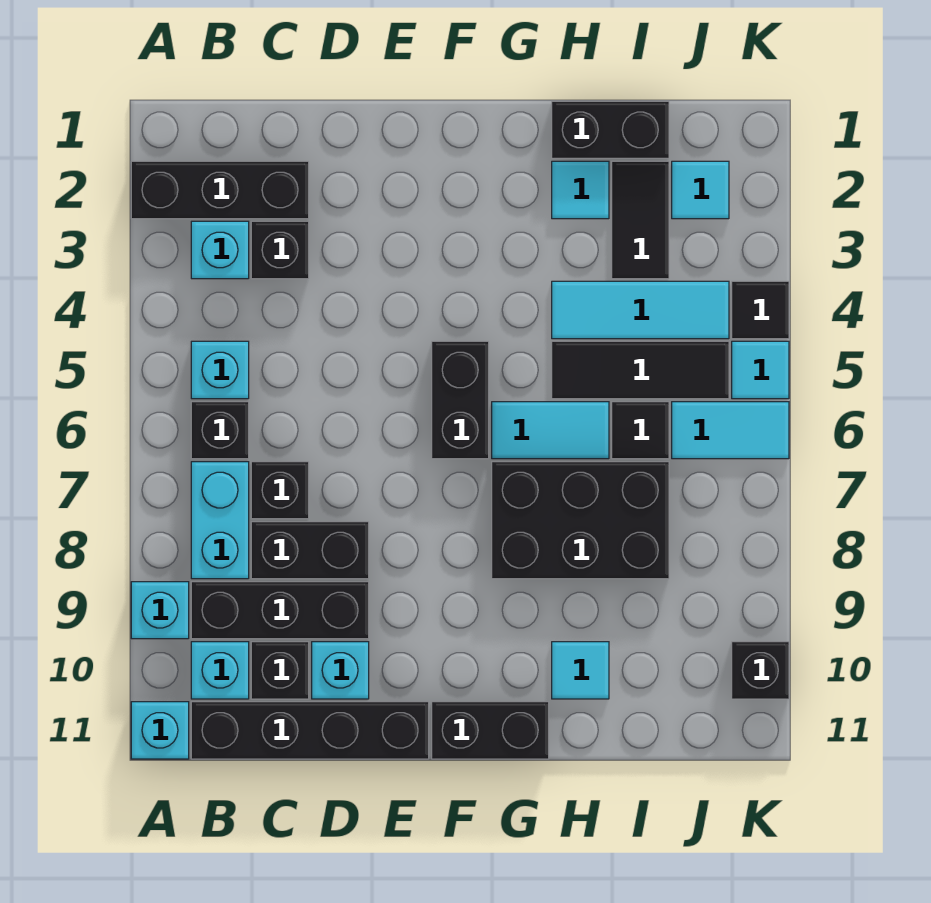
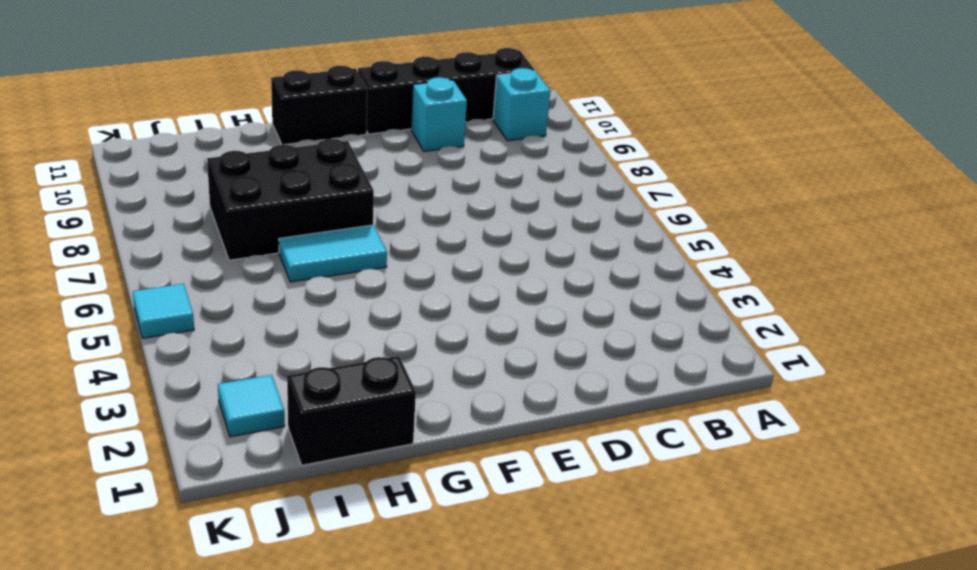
none -> black brick A2:C2 level 1
none -> cyan brick A9 level 1
none -> cyan brick A11 level 1
none -> cyan brick B3 level 1

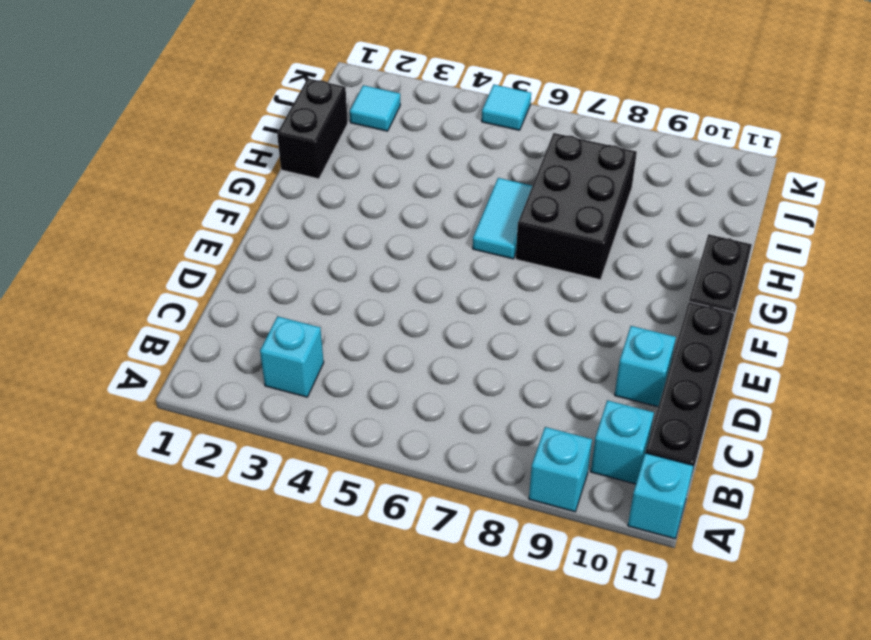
none -> black brick A2:C2 level 1
none -> cyan brick B5 level 1
none -> black brick B6 level 1
none -> cyan brick B7:B8 level 1

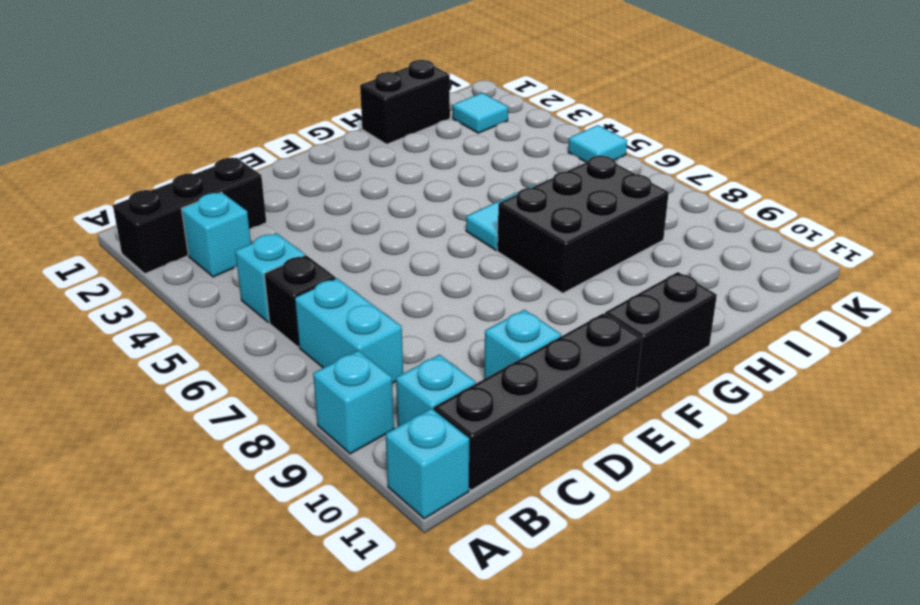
none -> black brick B9:D9 level 1
none -> black brick C3 level 1
none -> black brick C7 level 1
none -> black brick C8:D8 level 1

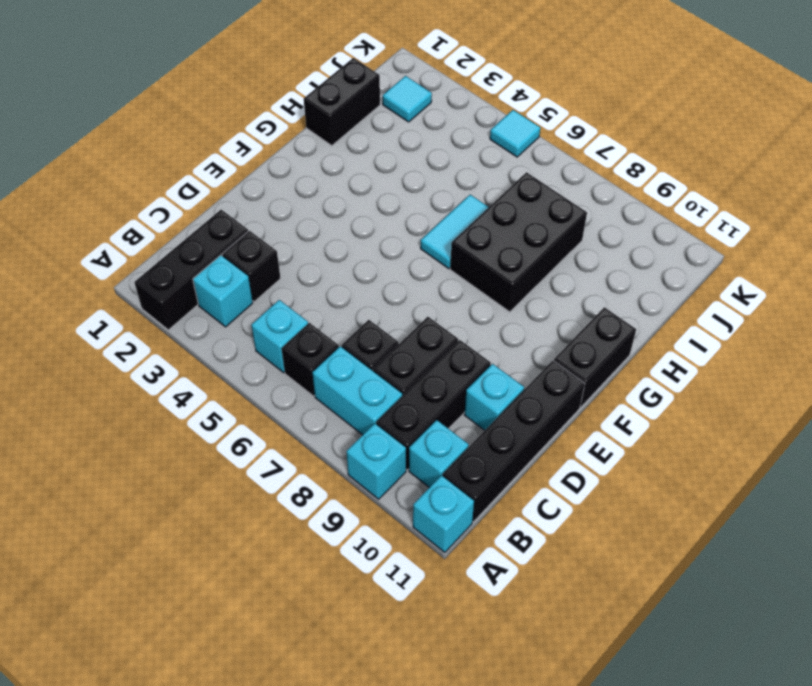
none -> black brick C10 level 1
none -> black brick F5:F6 level 1
none -> cyan tile H2 level 1
none -> cyan tile H4:J4 level 1

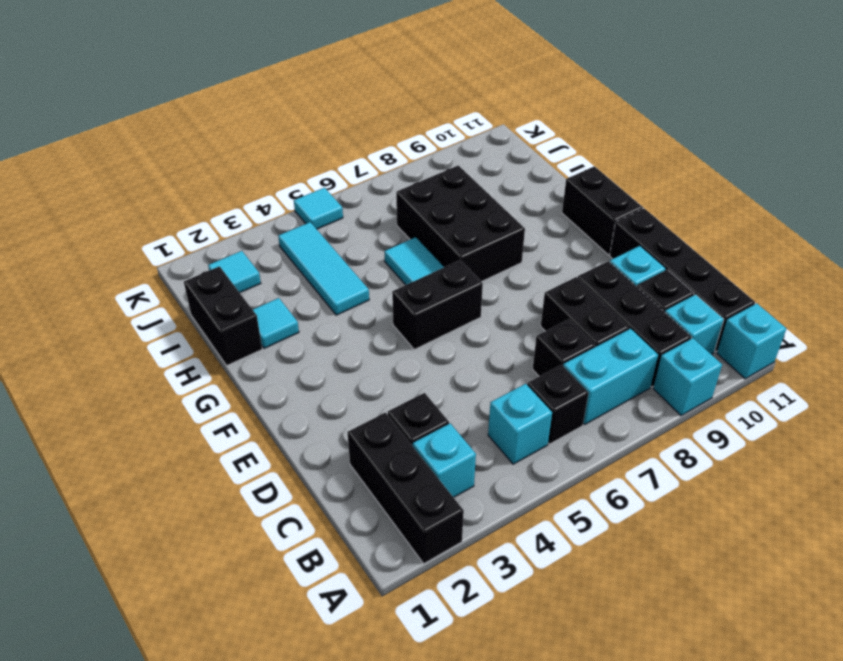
none -> black tile H5:J5 level 1
none -> cyan tile H10 level 1
none -> black tile I2:I3 level 1
none -> black tile I6 level 1

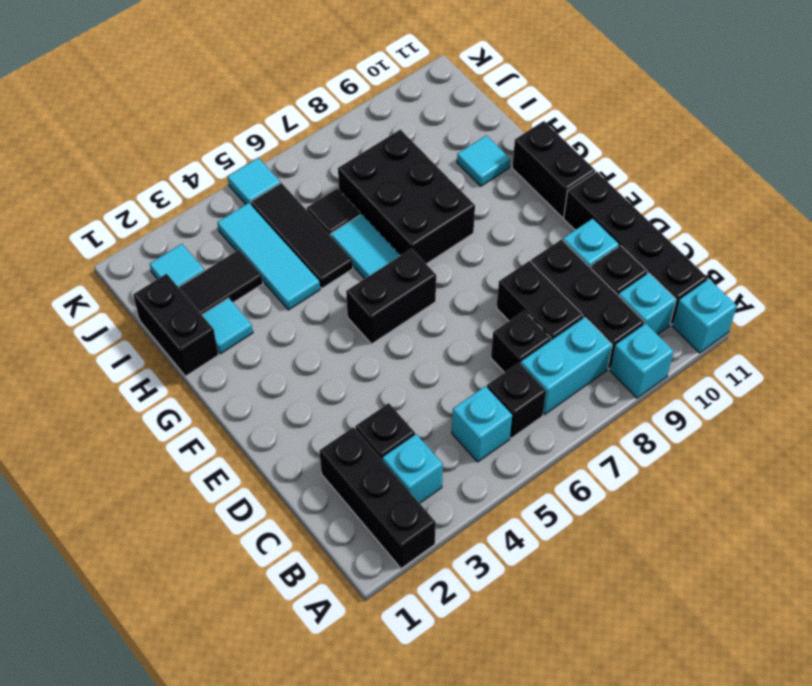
none -> cyan tile J6:K6 level 1
none -> black tile K4 level 1
none -> black brick K10 level 1

